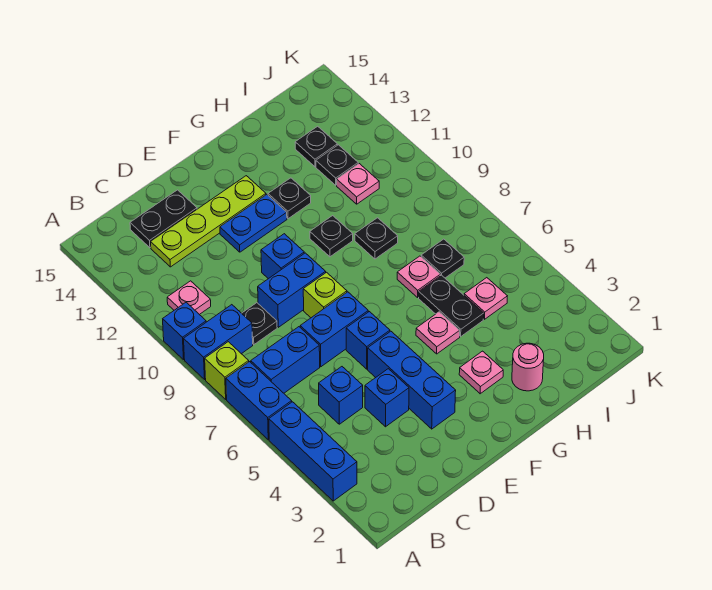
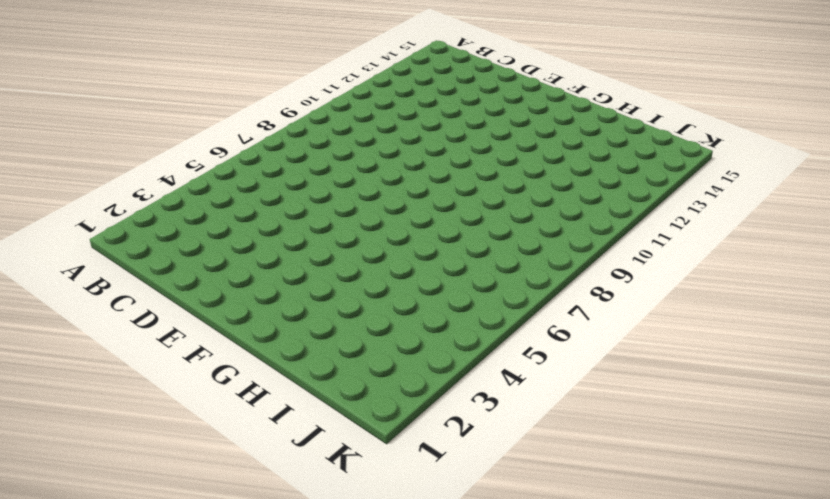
none -> blue brick A3:A5 level 1
none -> blue brick A6:A7 level 1
none -> lime brick A8 level 1
none -> blue brick A9:B9 level 1

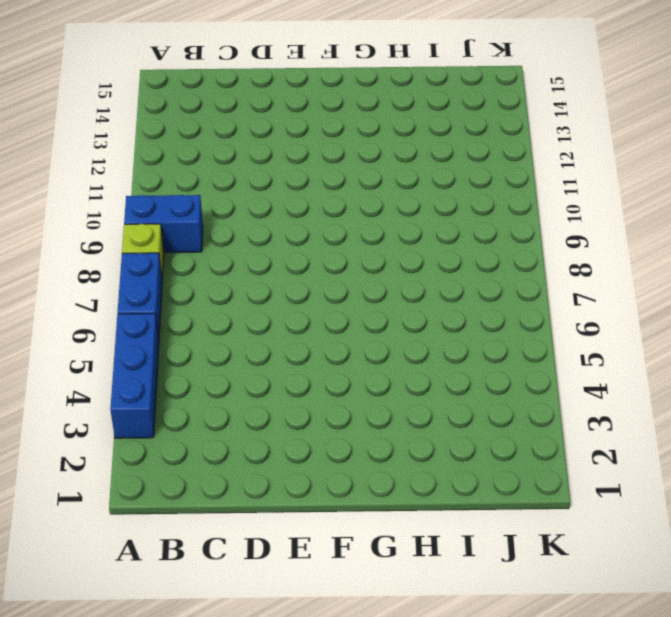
none -> blue brick A10 level 1
none -> blue brick B7:C7 level 1
none -> pink plate B11 level 1
none -> blue brick C5 level 1

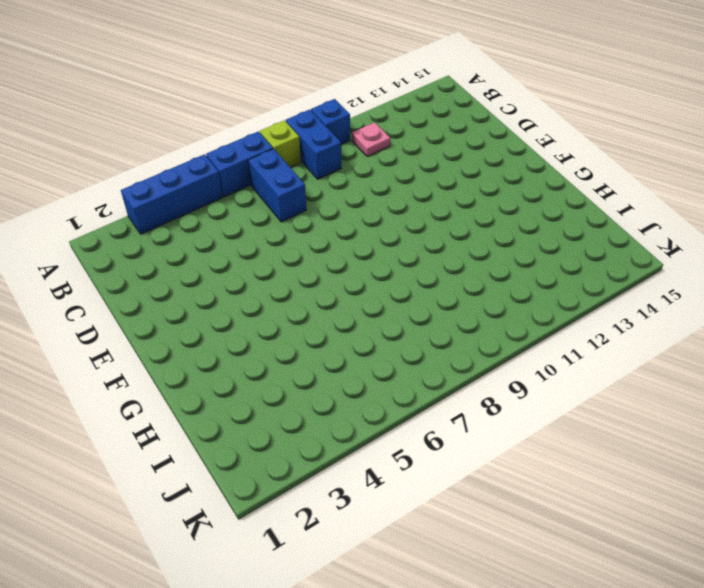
none -> blue brick C5 level 1
none -> black plate C9 level 1
none -> lime plate C13:F13 level 1
none -> black plate C14:D14 level 1

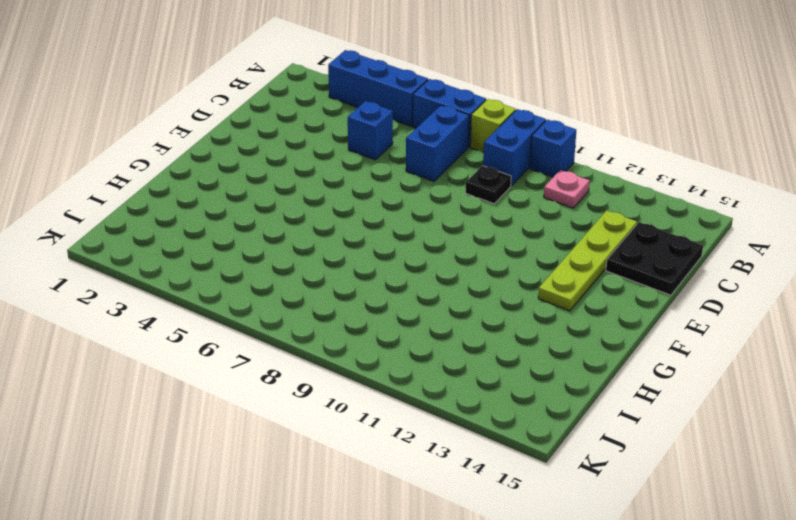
black plate C14:D15 level 1 -> black plate C14:D14 level 1
none -> blue brick D4 level 1
none -> blue brick D7:E7 level 1
none -> blue brick D9:E9 level 1
none -> blue brick E3:E5 level 1

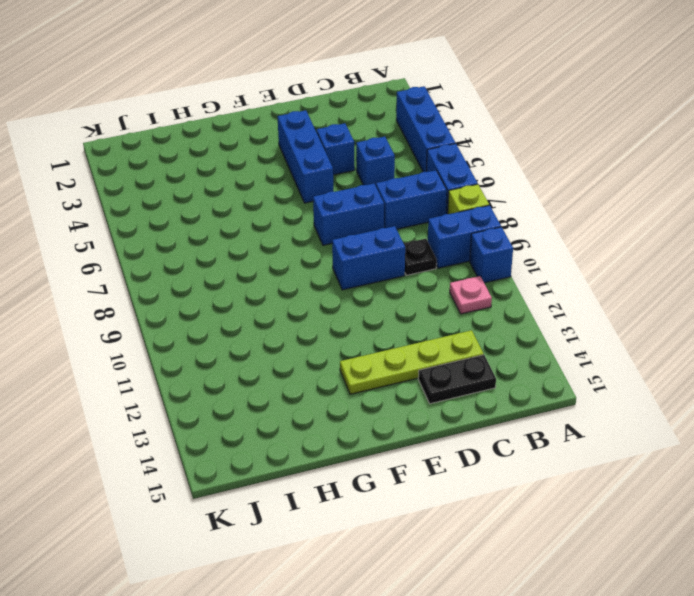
none -> blue brick E6 level 1
none -> lime brick E8 level 1
none -> blue brick E10 level 1
none -> blue plate E12:F12 level 1

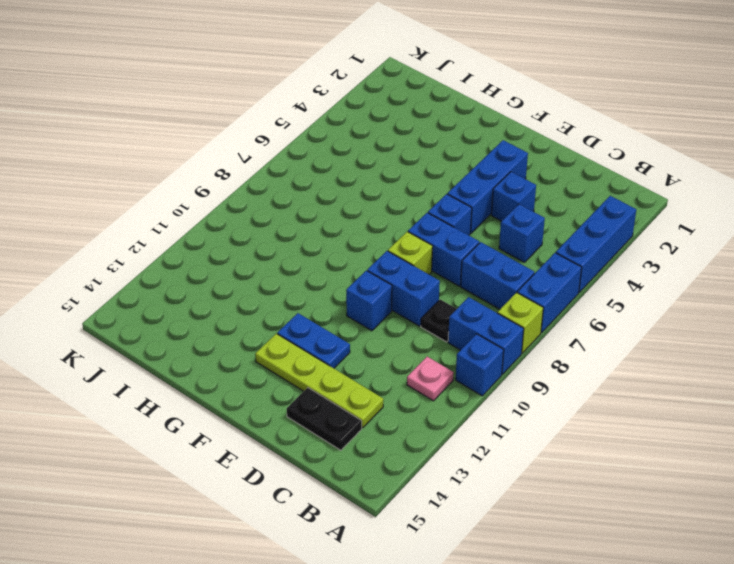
none -> pink plate G3 level 1
none -> pink plate G5 level 1
none -> black plate G10 level 1
none -> black plate G12 level 1

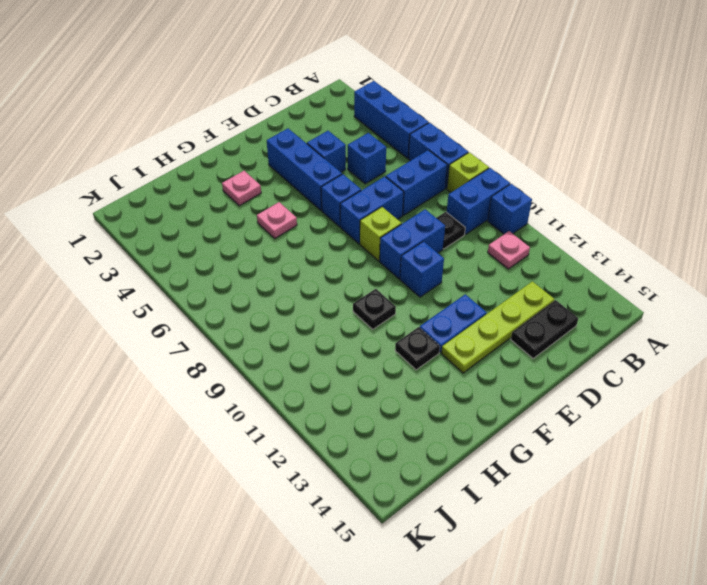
none -> pink round brick H2 level 1
none -> black plate H5:H6 level 1
none -> pink plate H7 level 1
none -> black plate H9 level 1

